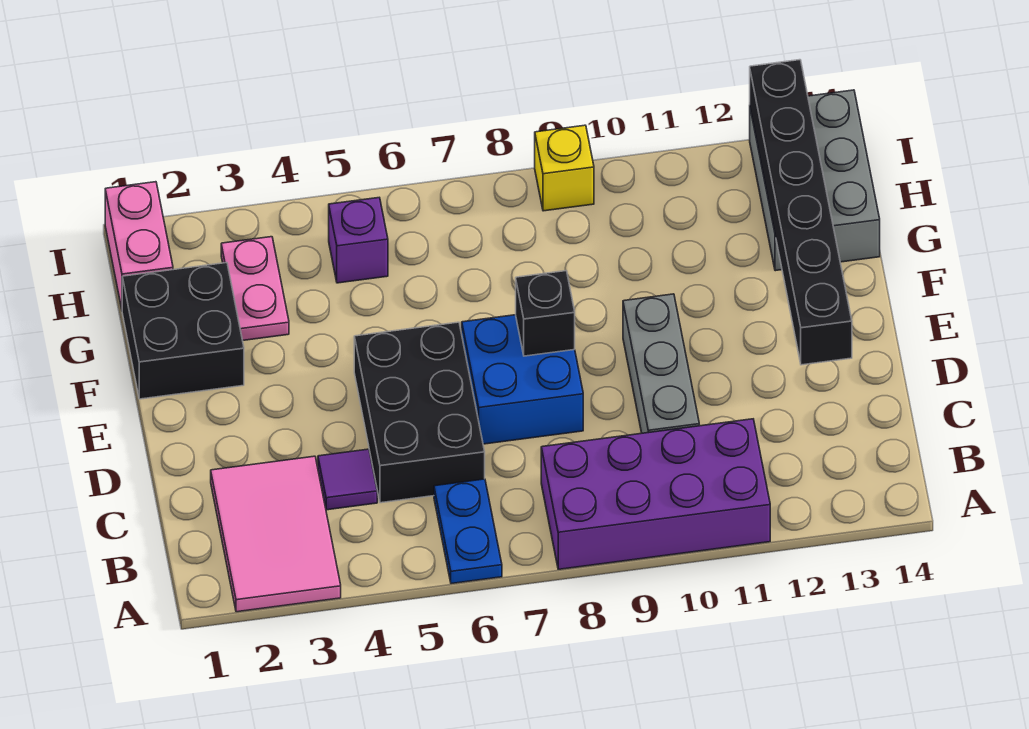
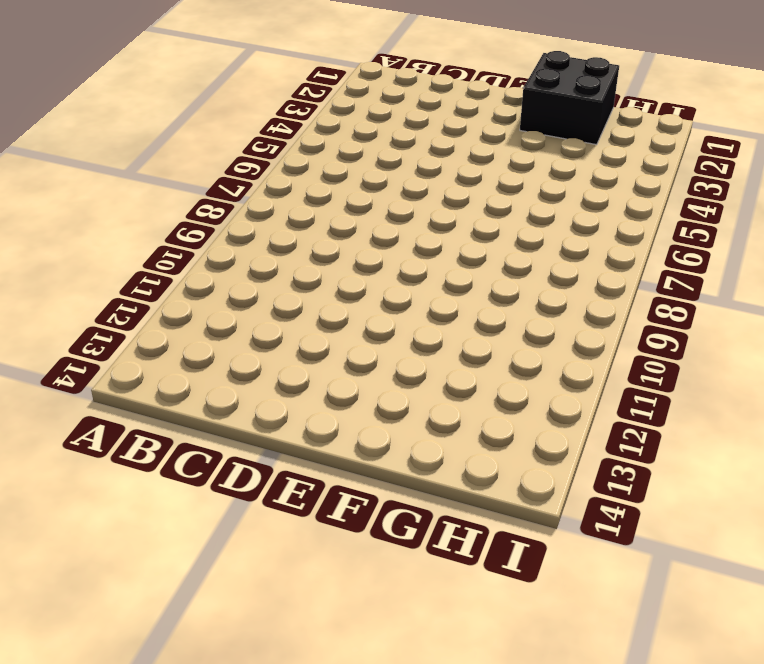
none -> pink tile A2:C3 level 1
none -> blue plate A6:B6 level 1
none -> purple brick A8:B11 level 1

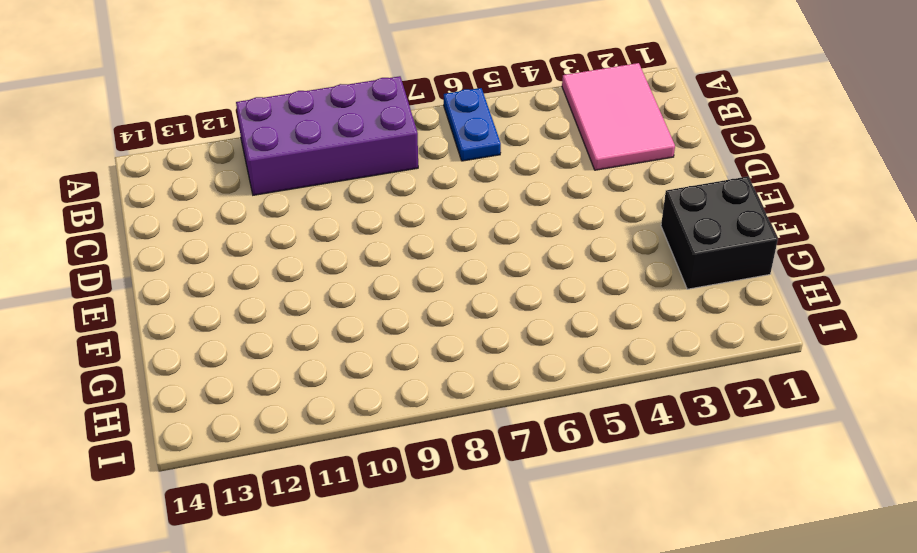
none -> purple tile C4 level 1
none -> black brick C5:E6 level 1
none -> grey brick C10:E10 level 1

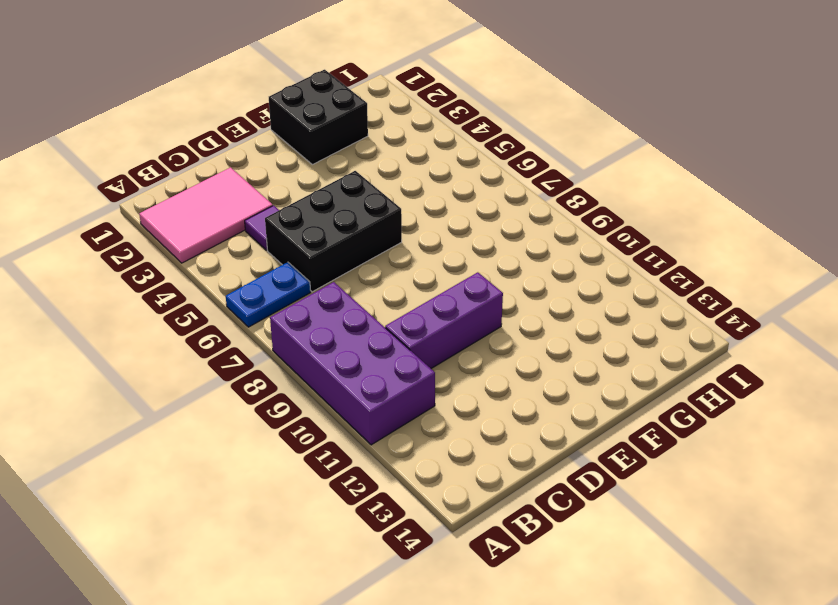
purple brick C10:E10 level 1 -> grey brick C10:E10 level 1
none -> blue brick D7:E8 level 1
none -> pink plate G3:H3 level 1
none -> grey brick G13:I14 level 1

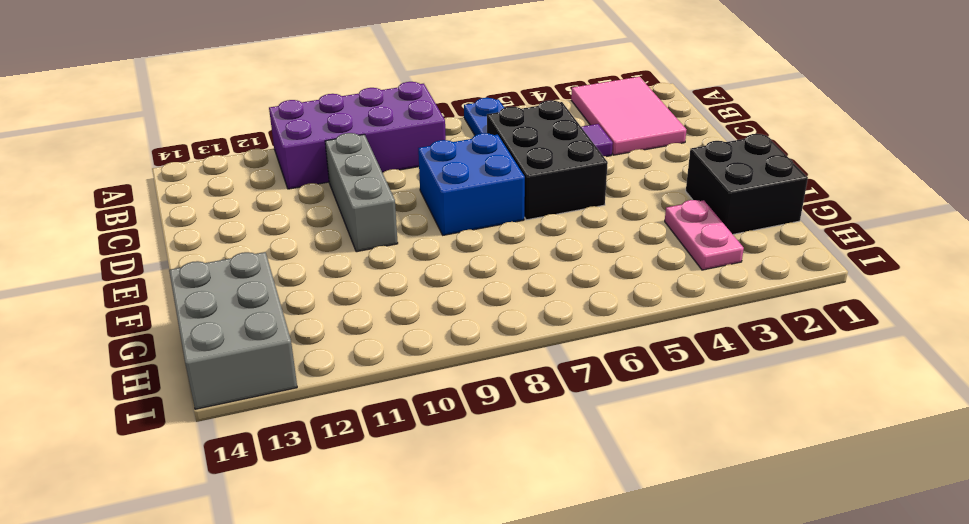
none -> pink brick H1:I1 level 1
none -> purple brick H5 level 1
none -> yellow brick I9 level 1

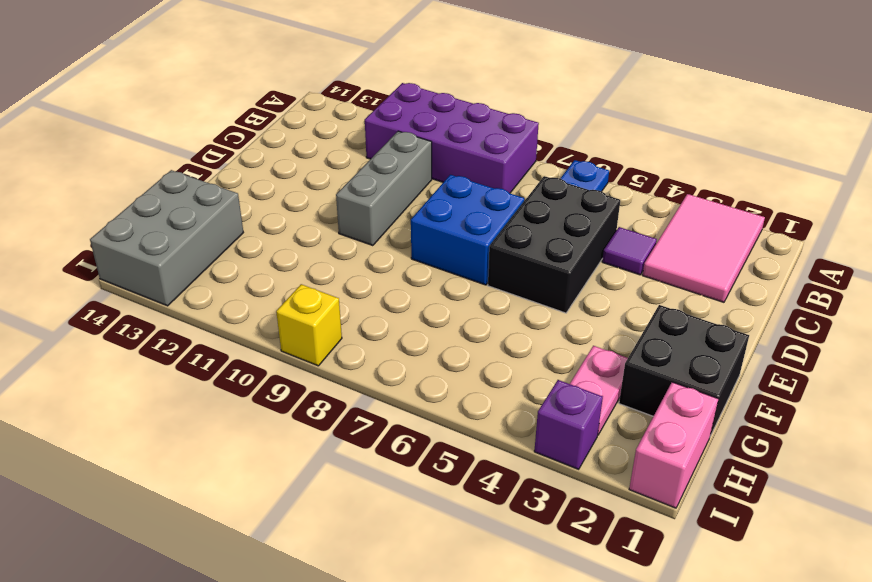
purple brick I3 level 1 -> purple brick H5 level 1
none -> black brick D13:I13 level 2
none -> black brick E8 level 2

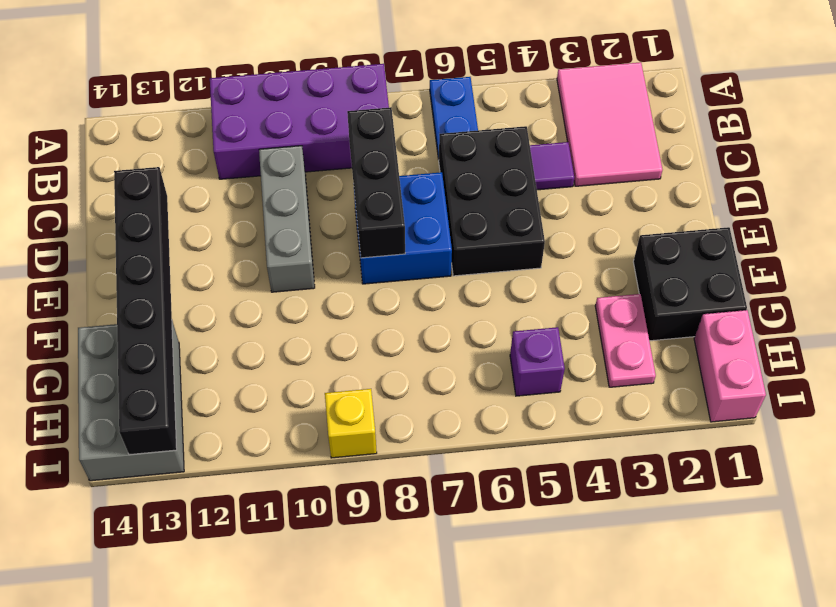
black brick C8:E8 level 2 -> black brick E8 level 2

